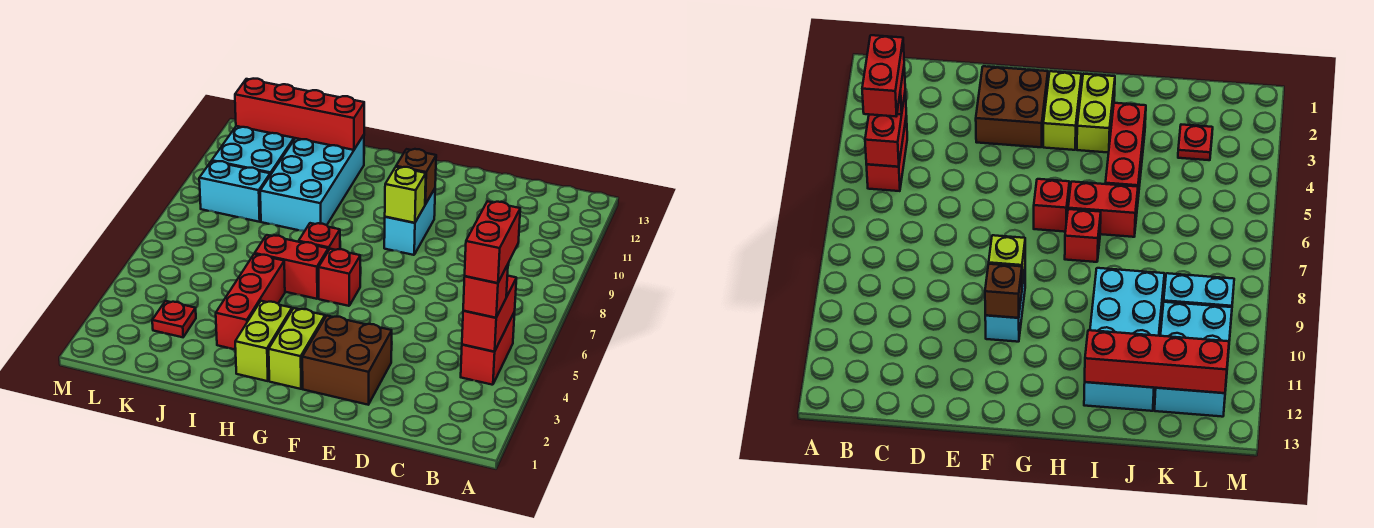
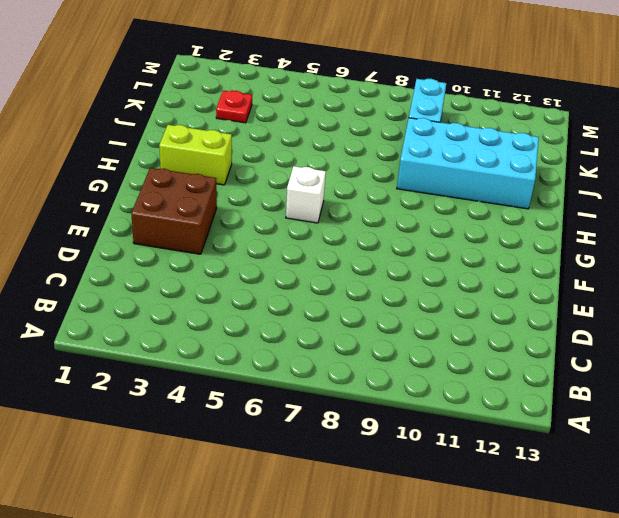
white brick G6 level 1 -> red brick G6 level 1
none -> red brick B4:B5 level 1
none -> cyan brick F9:F10 level 1
none -> lime brick G2:G3 level 1

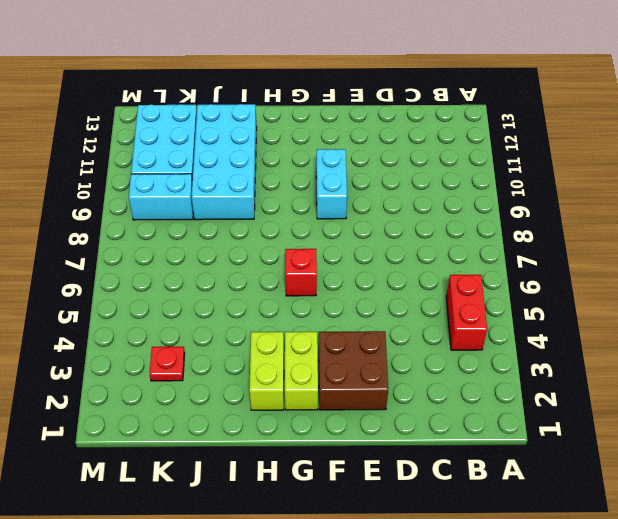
none -> red brick H6:I6 level 1
none -> red brick H7 level 1
none -> red brick I3:I5 level 1

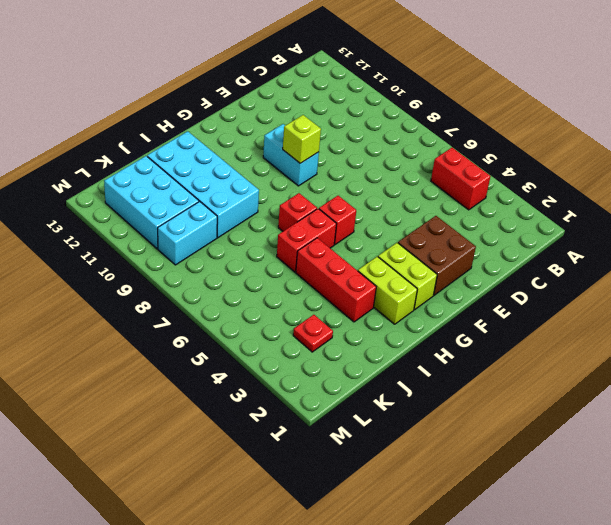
none -> red brick B4:B5 level 2
none -> brown brick F10 level 2
none -> red brick I12:L12 level 2

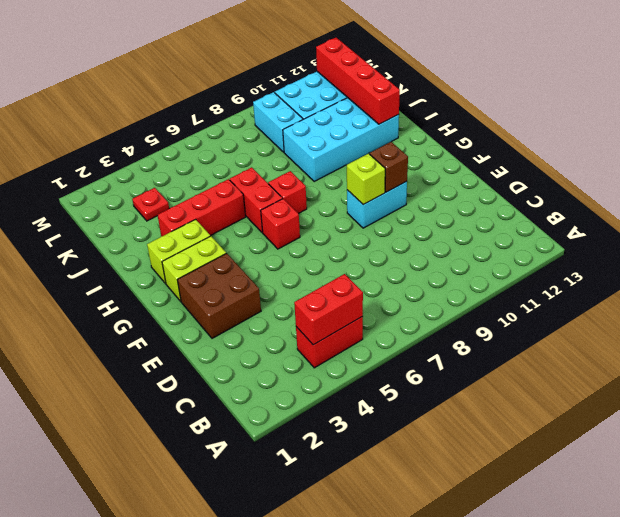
none -> red brick B4 level 3
none -> red brick B4:B5 level 4

